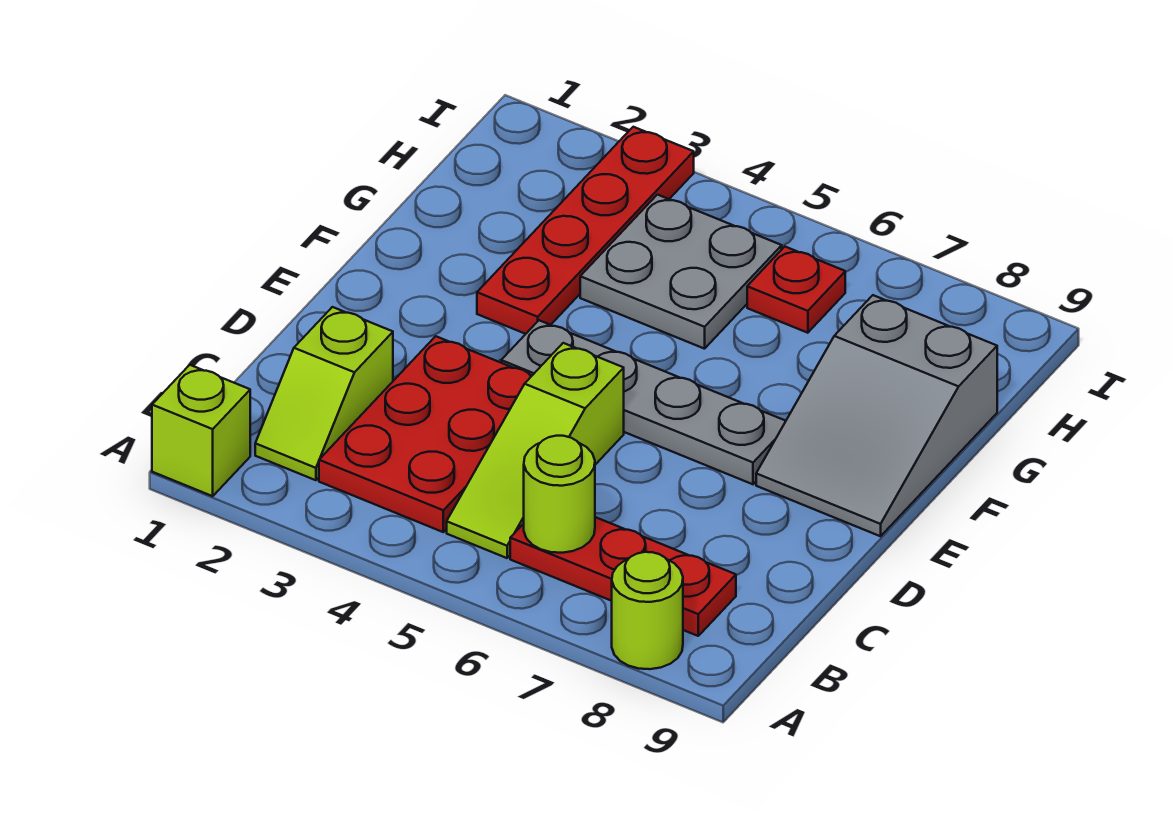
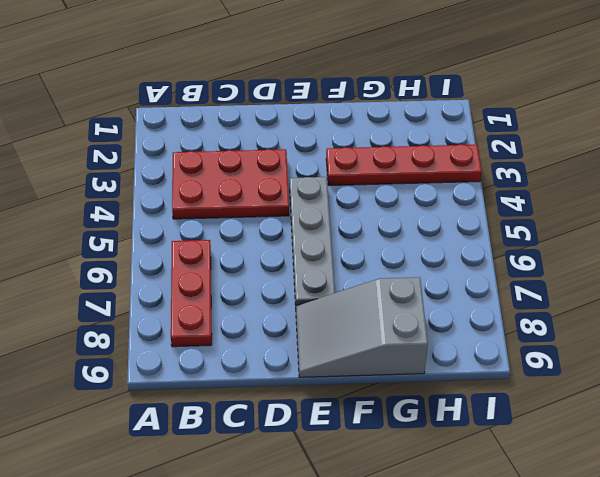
none -> lime brick A1 level 1
none -> lime round brick A8 level 1
none -> lime slope B2:C2 level 1 top C

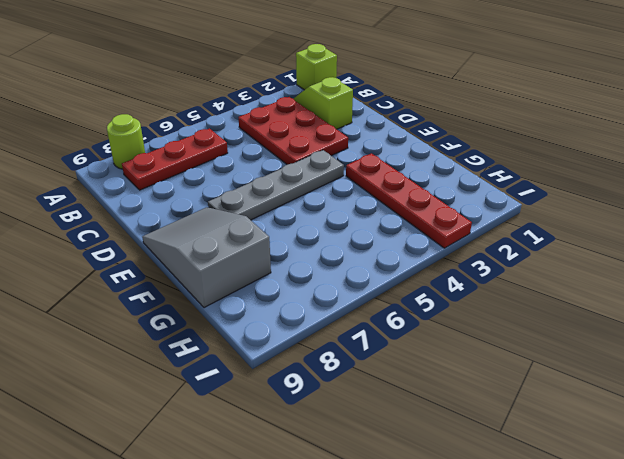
none -> lime slope B5:D5 level 1 top D
none -> grey plate G4:H5 level 1
none -> red plate H6 level 1

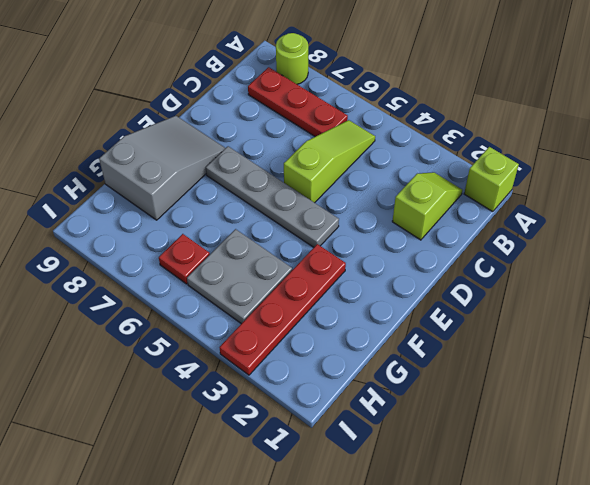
none -> red plate B3:D4 level 1
none -> lime round brick B6 level 2

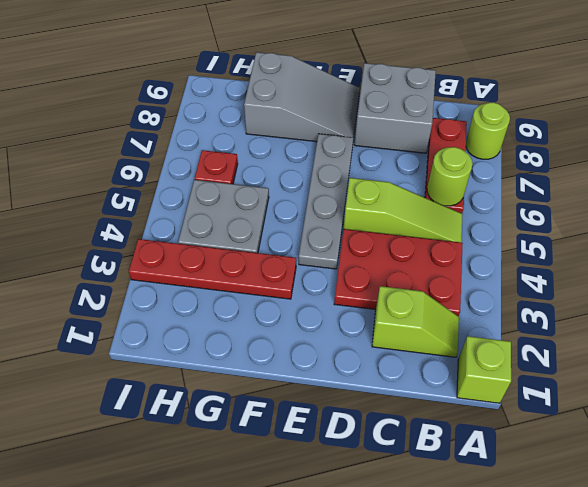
grey brick C8:D9 level 1 -> none

